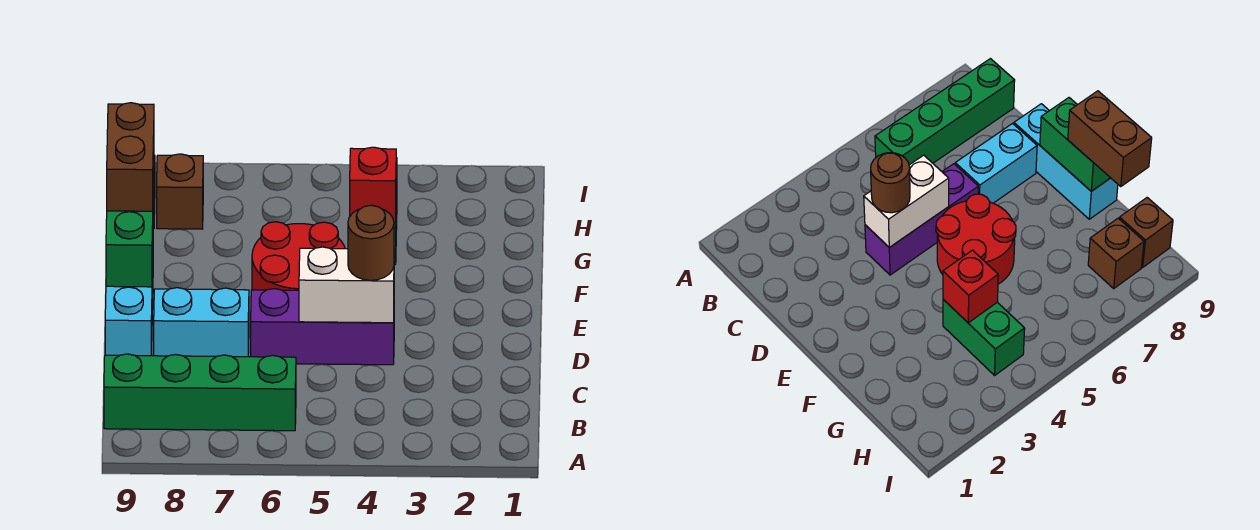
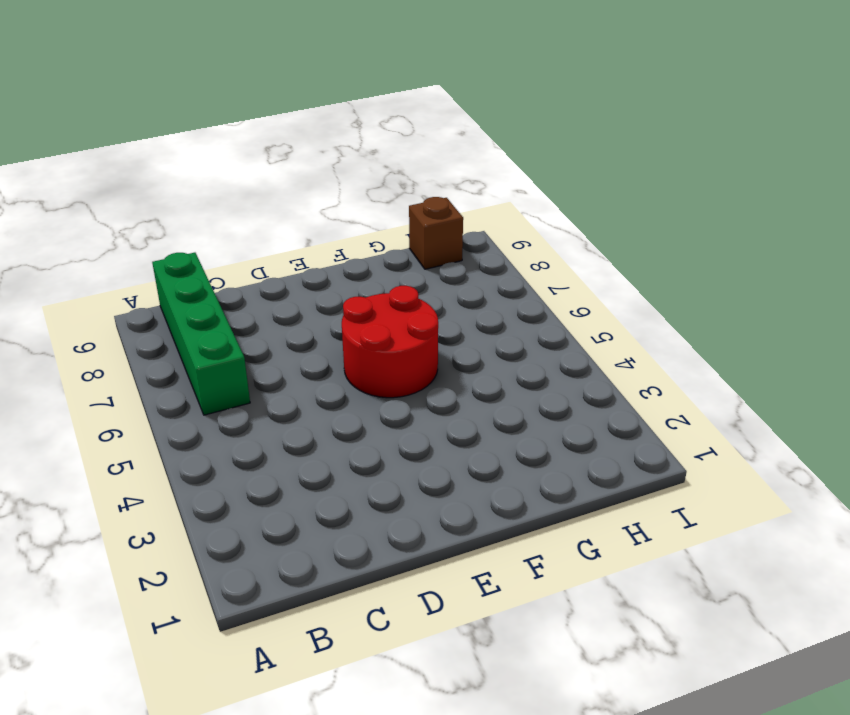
none -> purple brick D4:D6 level 1
none -> cyan brick D7:D8 level 1
none -> cyan brick D9:F9 level 1

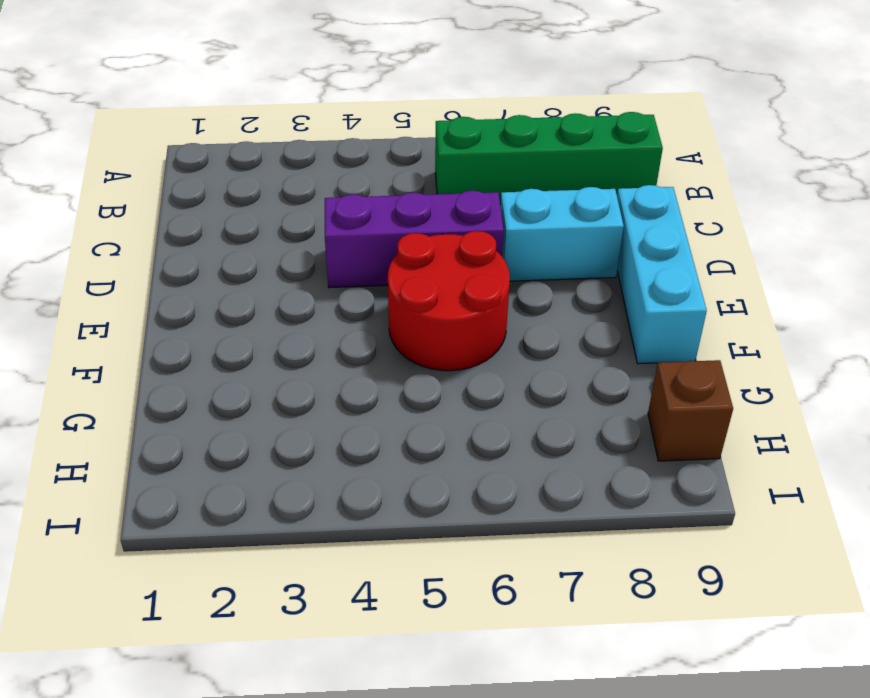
none -> green brick G4:H4 level 1
none -> brown brick H8 level 1
none -> white brick D4:D5 level 2

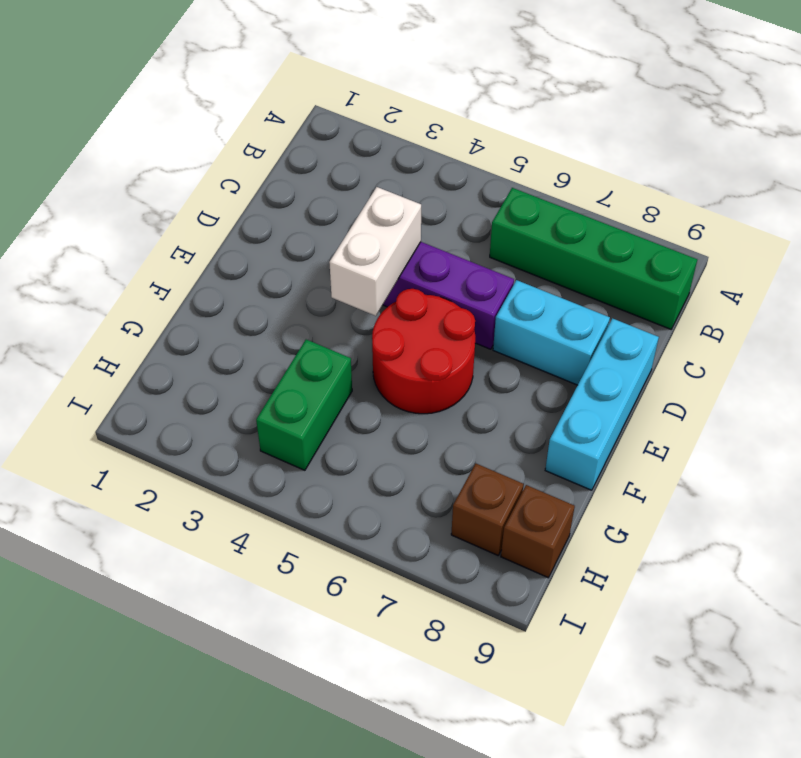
white brick D4:E4 level 2 -> white brick D4:D5 level 2
none -> green brick E9:F9 level 2
none -> red brick G4 level 2
none -> brown round brick D4 level 3

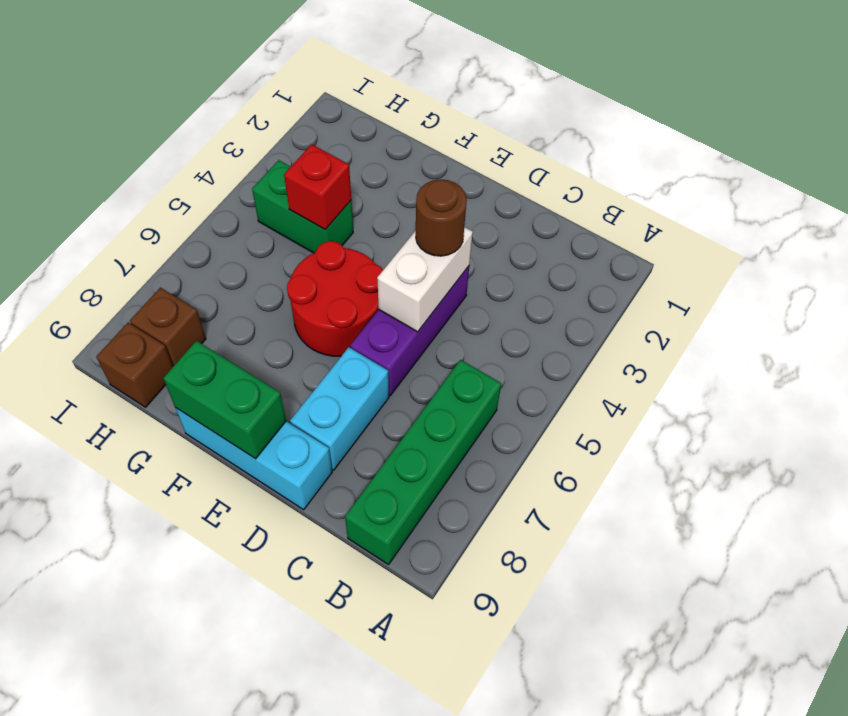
none -> brown brick F9:G9 level 3

